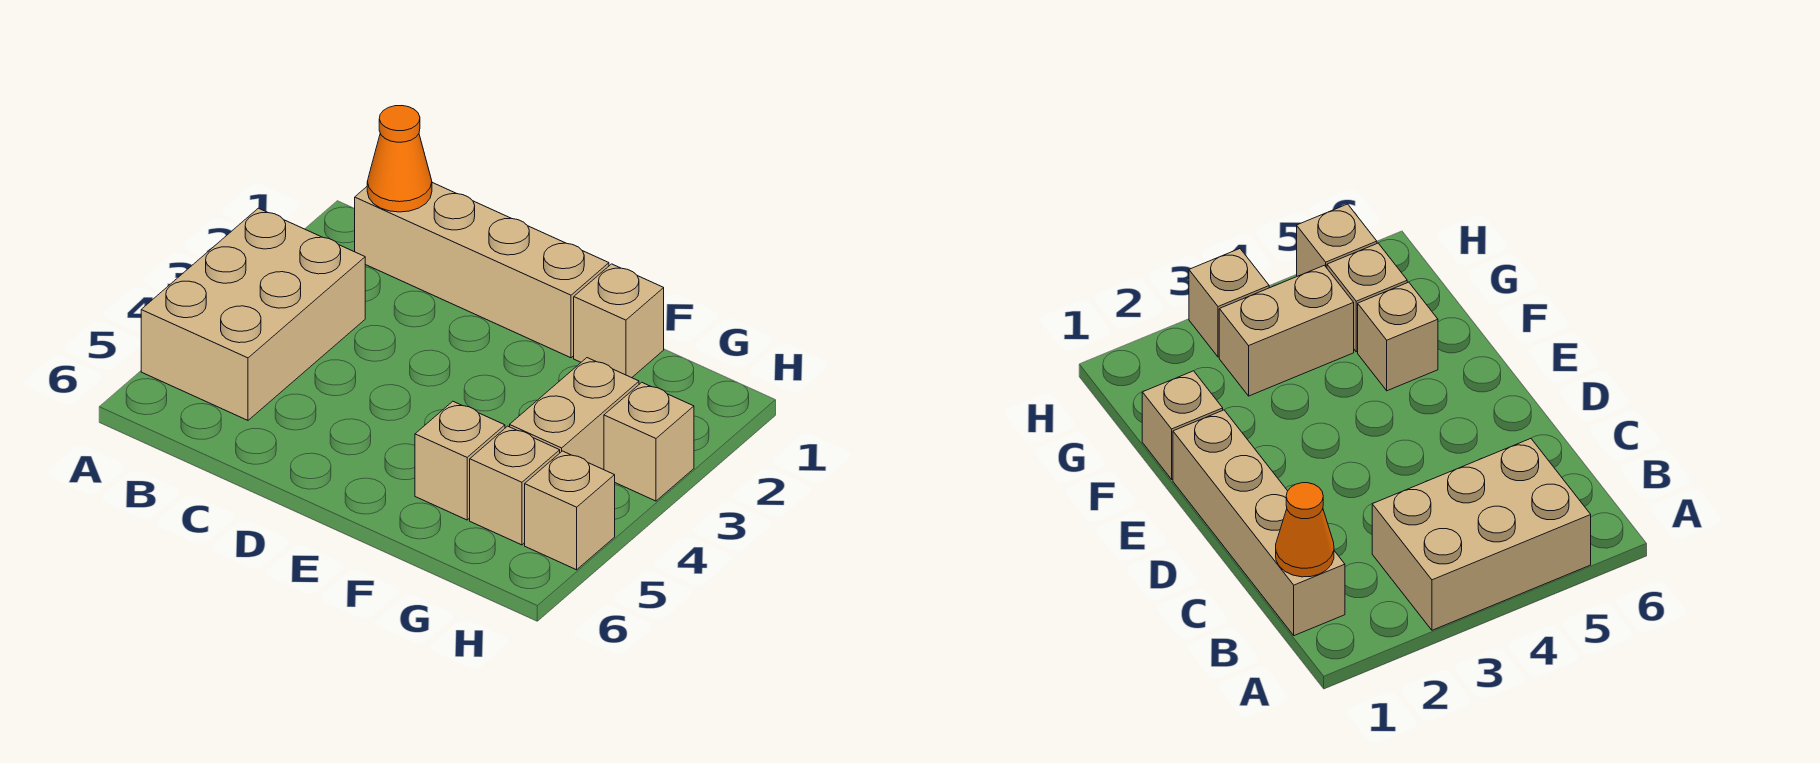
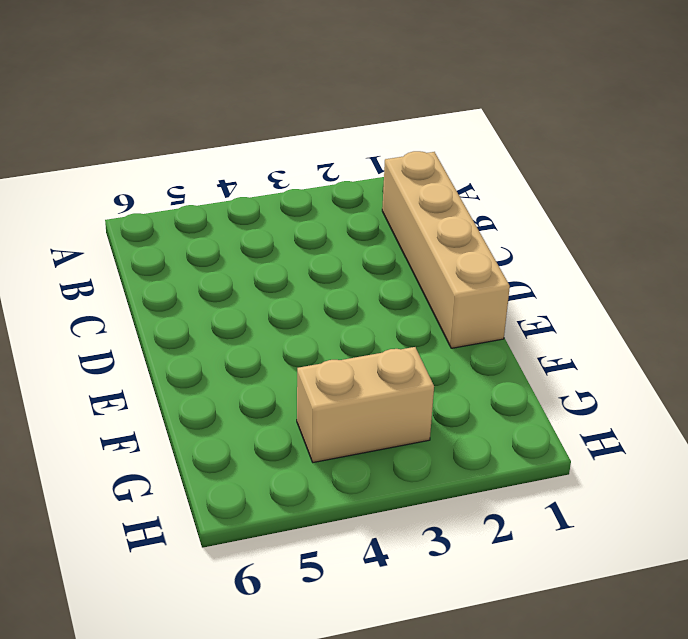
none -> tan brick A3:B5 level 1
none -> tan brick F1 level 1

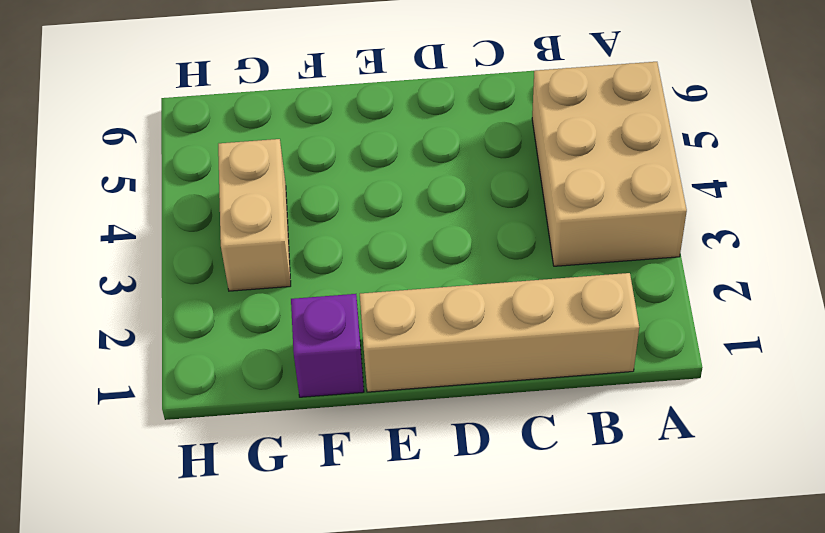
purple brick F1 level 1 -> tan brick F1 level 1
none -> tan brick F5 level 1
none -> tan brick G5 level 1

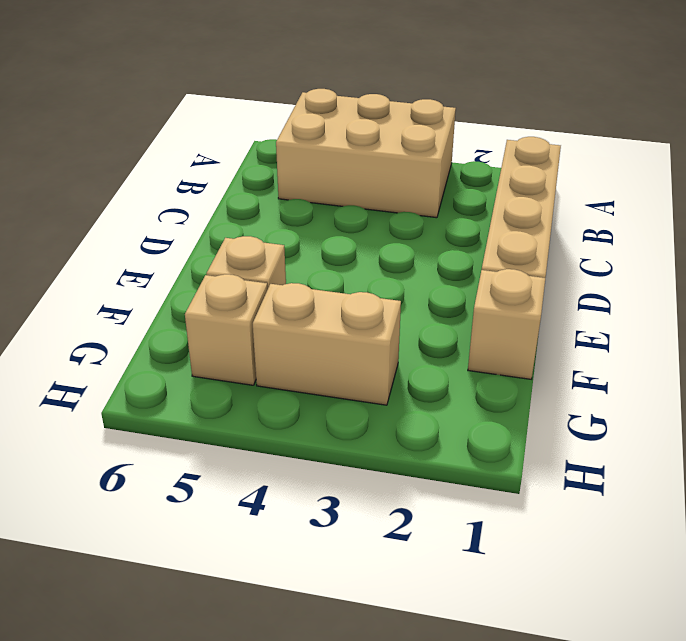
none -> tan brick H3 level 1
none -> tan brick H5 level 1

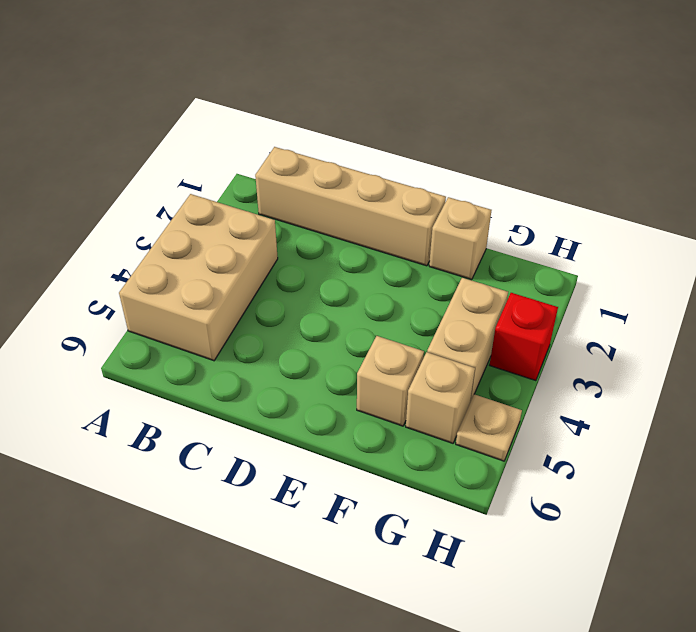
red brick H3 level 1 -> tan brick H3 level 1
tan plate H5 level 1 -> tan brick H5 level 1
none -> orange cone B1 level 2

